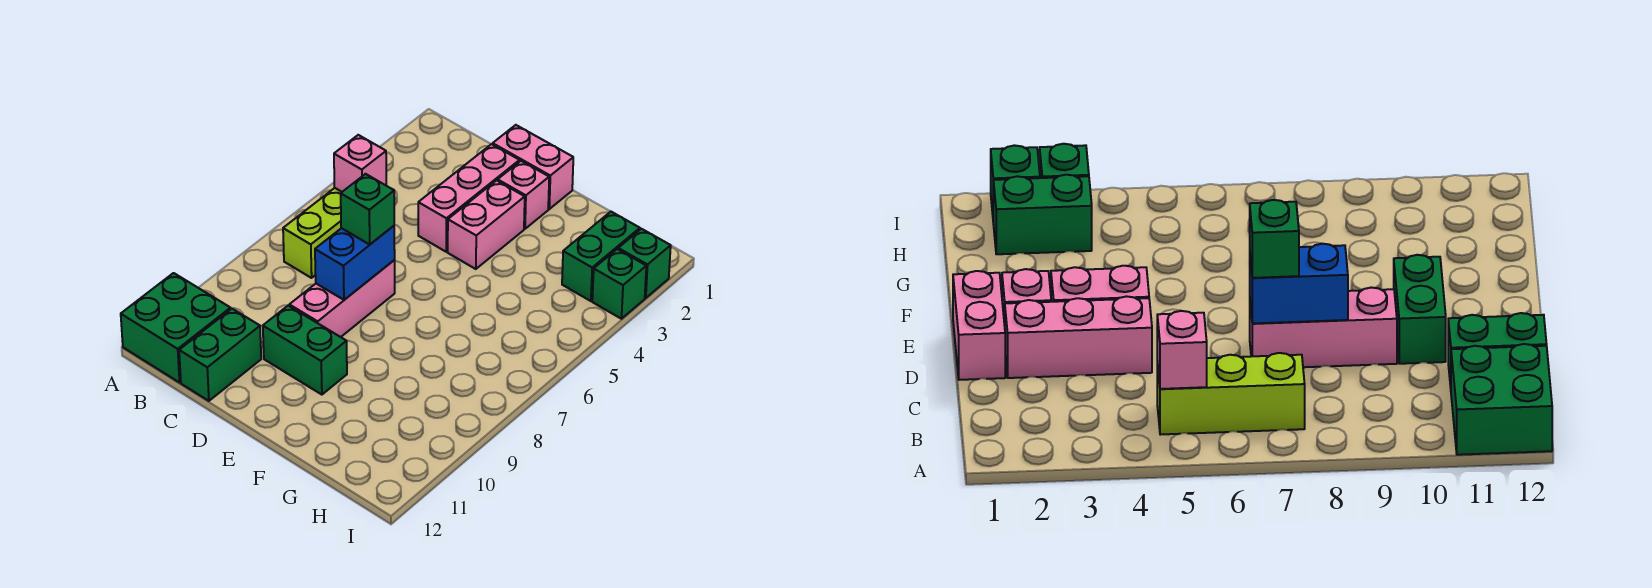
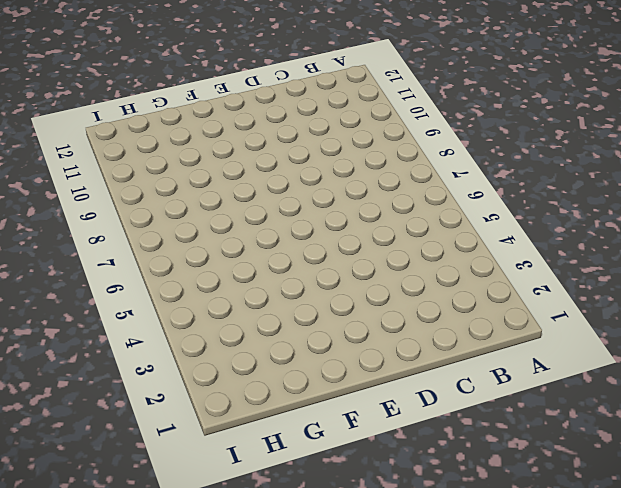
none -> green brick A11:B12 level 1
none -> lime brick B5:B7 level 1
none -> green brick C11:C12 level 1

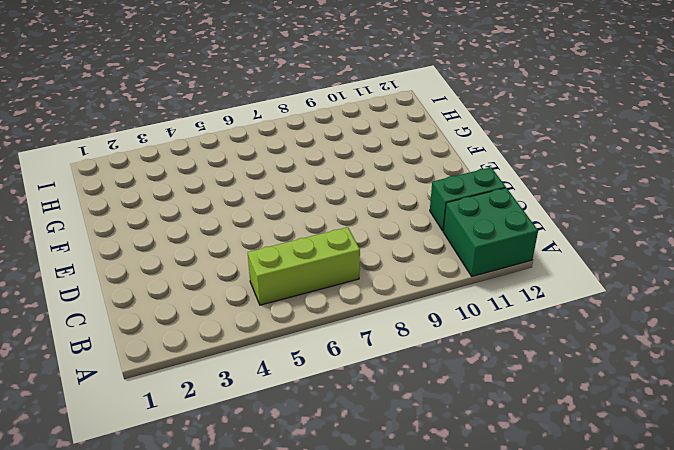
none -> pink brick D1:E1 level 1
none -> pink brick D2:D4 level 1
none -> pink brick D7:D9 level 1

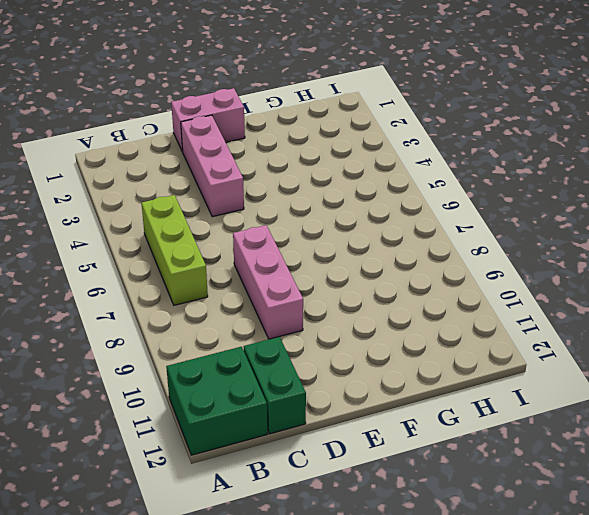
none -> green brick D10:E10 level 1
none -> pink brick E2 level 1
none -> pink brick E3:E4 level 1

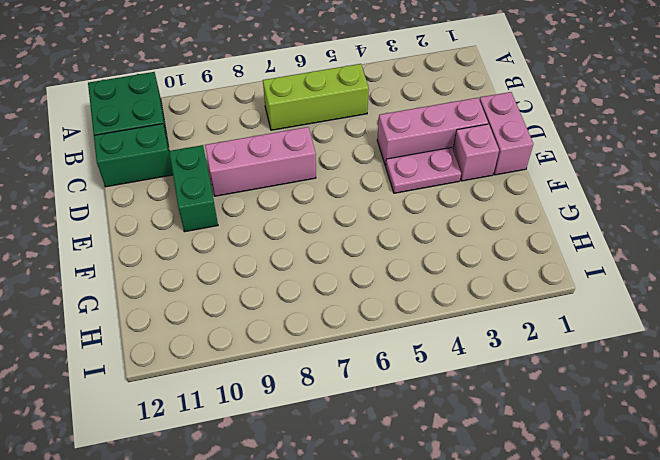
pink plate E3:E4 level 1 -> pink brick E3:E4 level 1
none -> green brick H2:H3 level 1
none -> green brick I2 level 1
none -> green brick I3 level 1

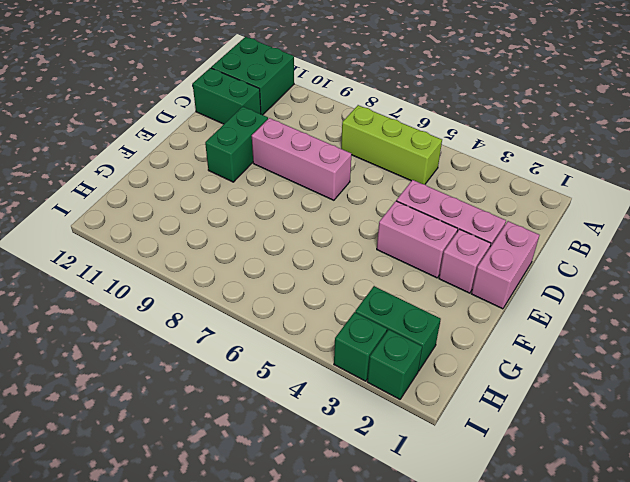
none -> pink brick B5 level 2
none -> blue brick D7:D8 level 2
none -> green brick D7 level 3

